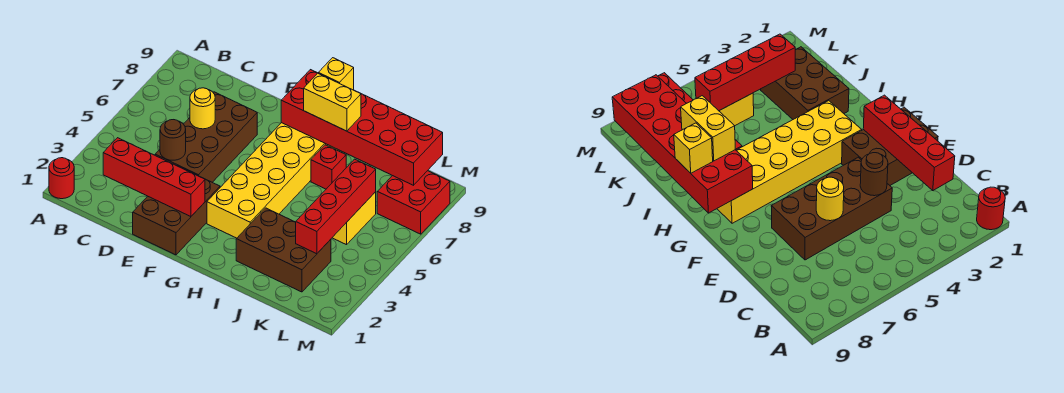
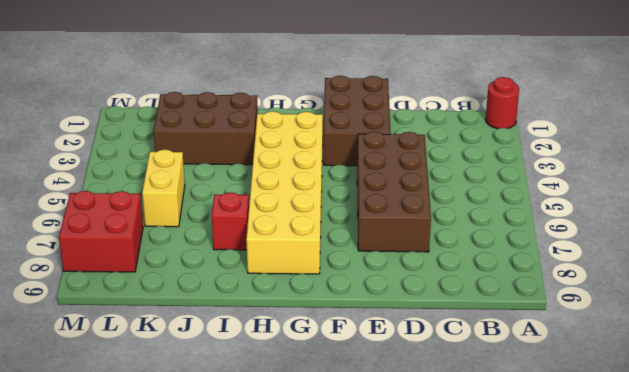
none -> red brick C2:F2 level 2
none -> brown round brick D4 level 2
none -> yellow round brick D6 level 2

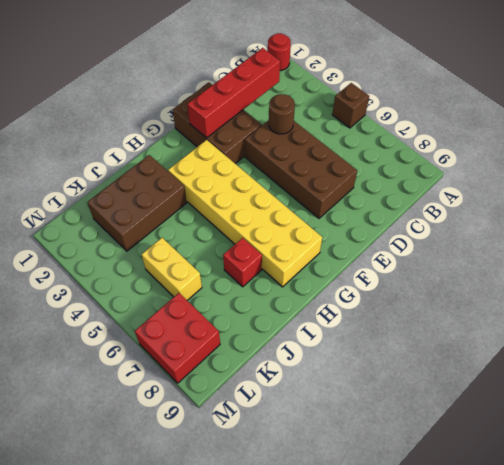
brown brick A5 level 1 -> none
none -> yellow round brick D6 level 2
none -> red brick G8:L9 level 2
none -> red brick K3:K6 level 2

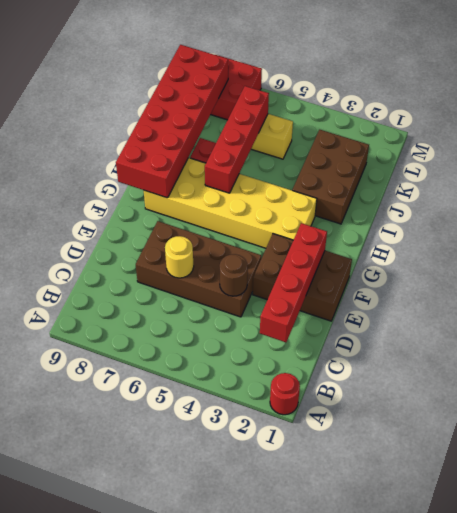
red brick H6:K6 level 2 -> red brick K3:K6 level 2
none -> yellow brick H8:I8 level 3
none -> yellow brick H9 level 3

